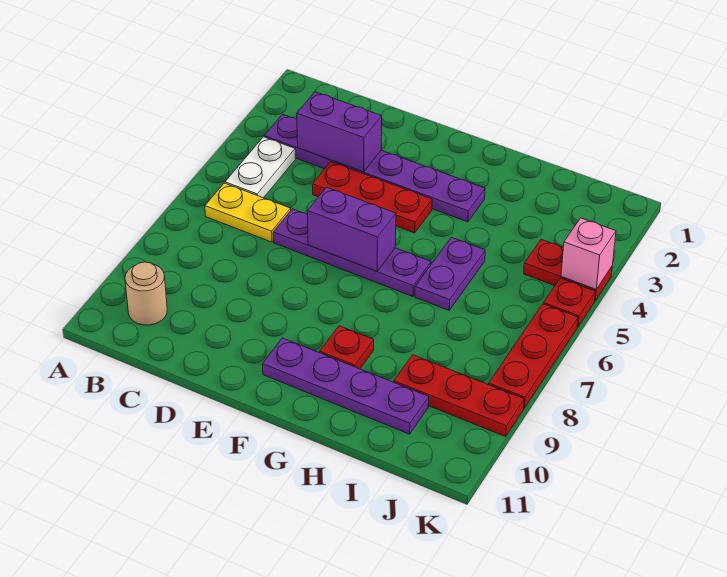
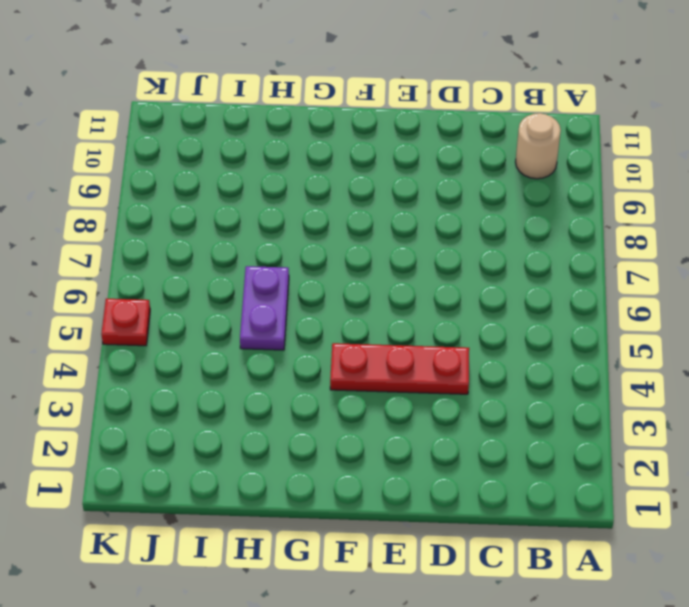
none -> purple plate B3:G3 level 1
none -> white plate B4:B5 level 1
none -> yellow plate B6:C6 level 1

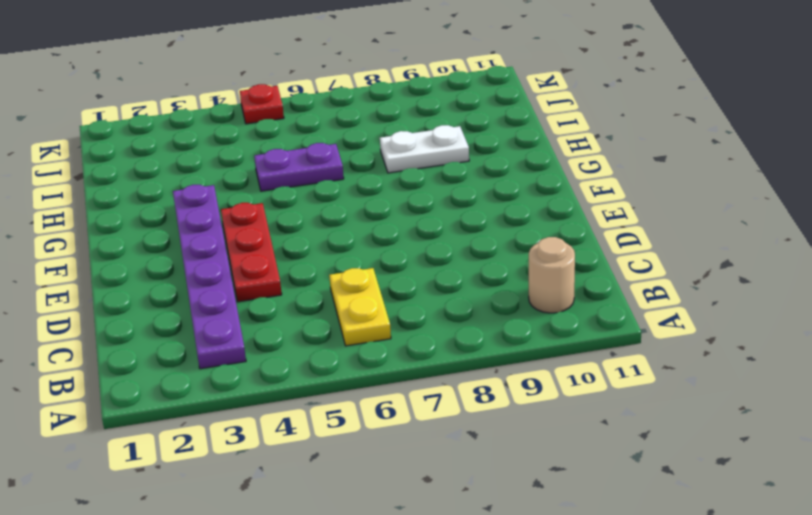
white plate H8:H9 level 1 -> white plate B4:B5 level 1
none -> purple plate D6:G6 level 1
none -> purple plate F10:I10 level 1
none -> red plate G9 level 1

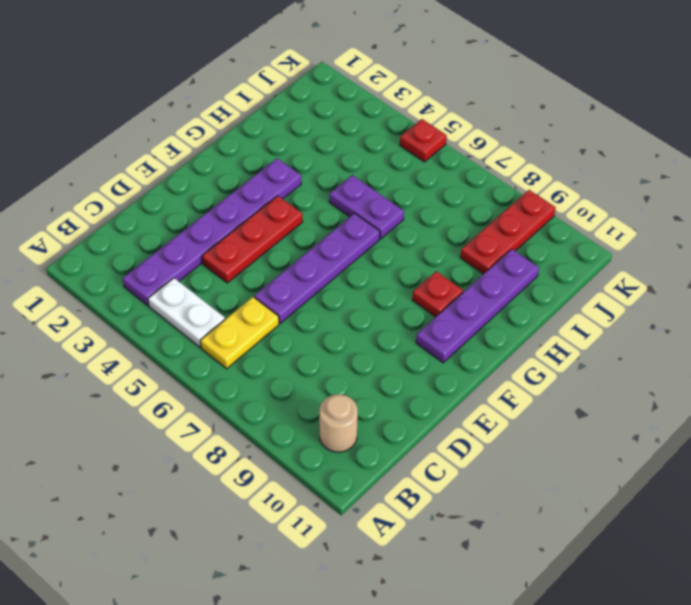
none -> red plate J4:K4 level 1
none -> red plate K6:K8 level 1
none -> purple brick C3:D3 level 2

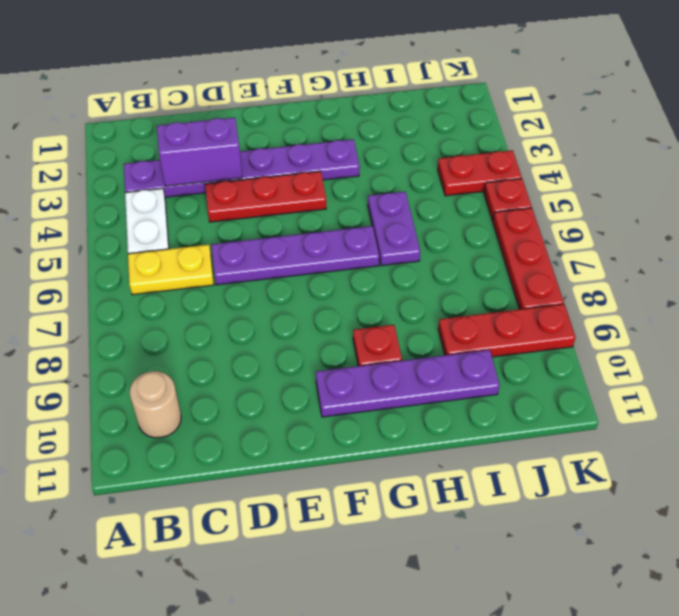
none -> purple brick E6:F6 level 2
none -> pink brick K4 level 2

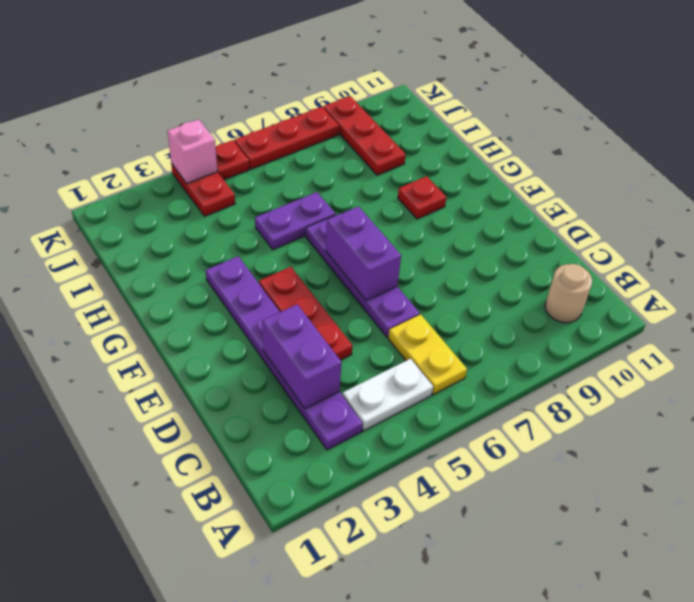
none -> purple plate F10:I10 level 1

